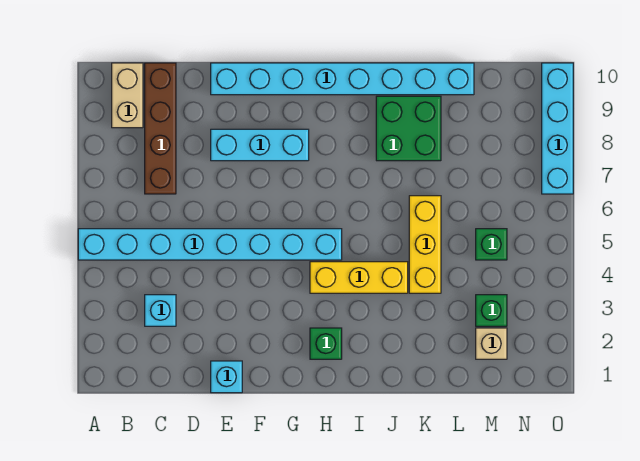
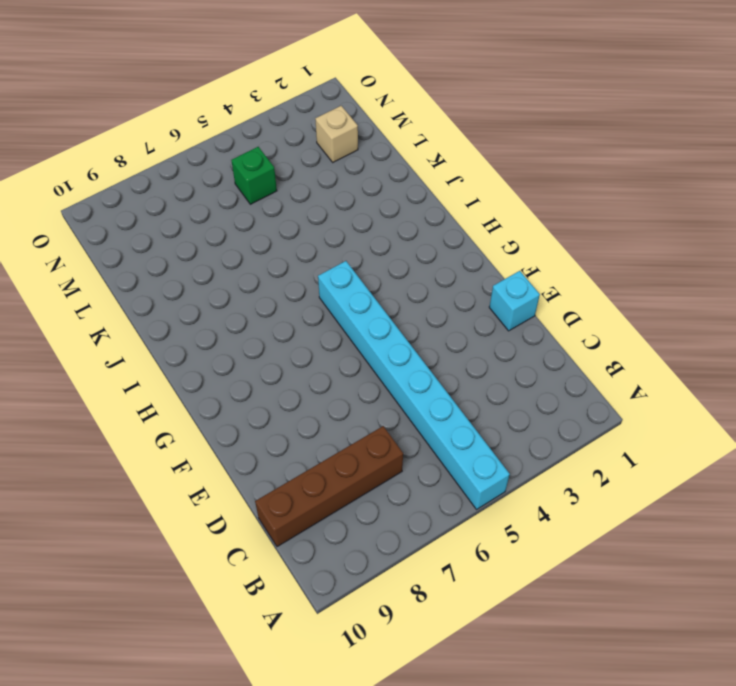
none -> tan brick B9:B10 level 1
none -> cyan brick C3 level 1
none -> cyan brick E8:G8 level 1

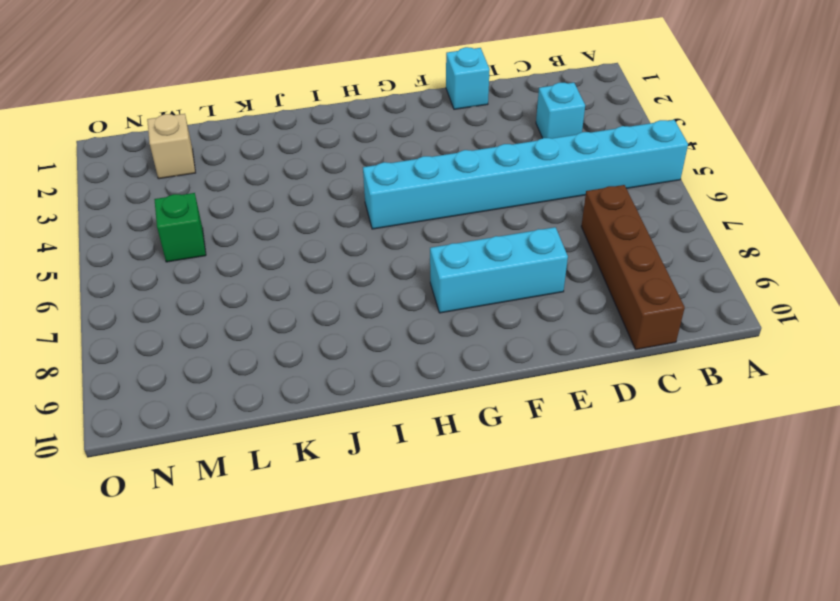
none -> tan brick B9:B10 level 1
none -> cyan brick E10:L10 level 1
none -> green brick H2 level 1

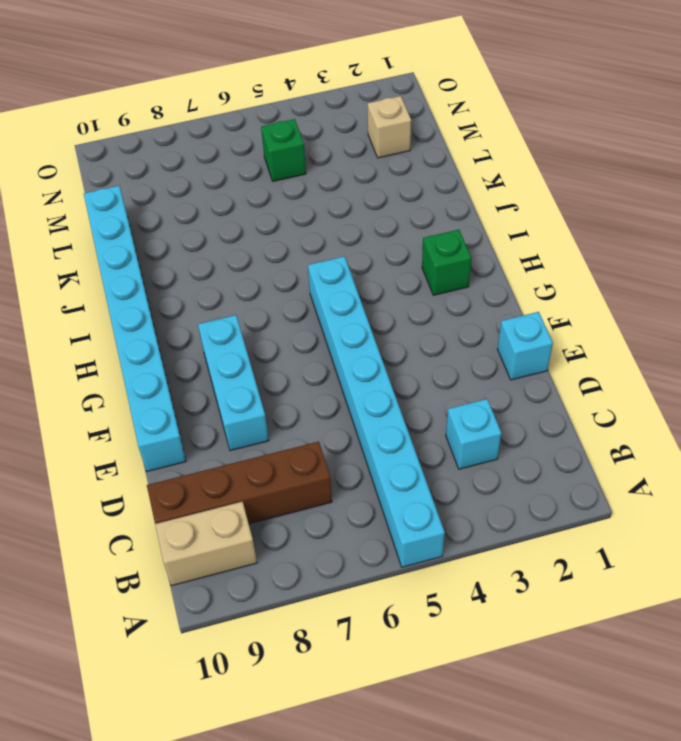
none -> yellow brick H4:J4 level 1
none -> green brick J8:K9 level 1
none -> yellow brick K4:K6 level 1

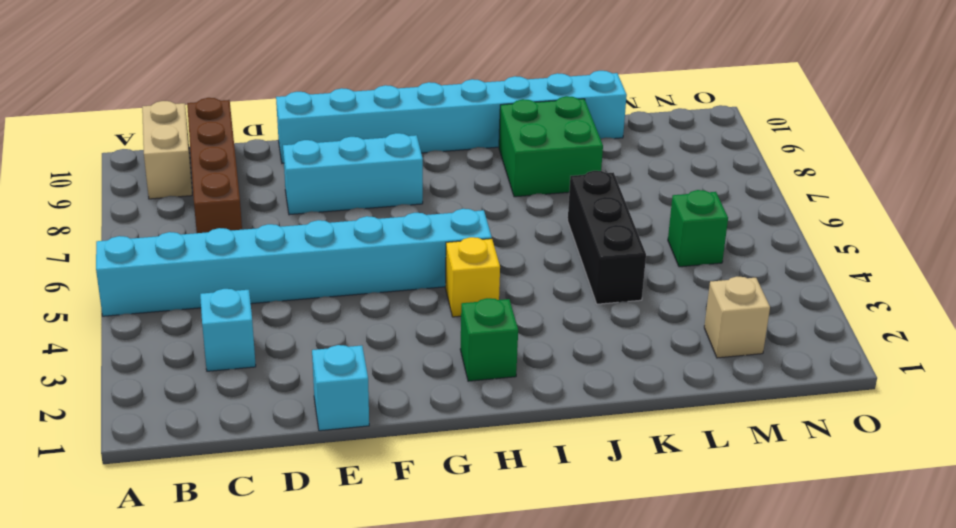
yellow brick H4 level 1 -> yellow brick H4:J4 level 1
black brick K4:K6 level 1 -> yellow brick K4:K6 level 1
none -> green brick M3 level 1
none -> cyan brick O7:O10 level 1

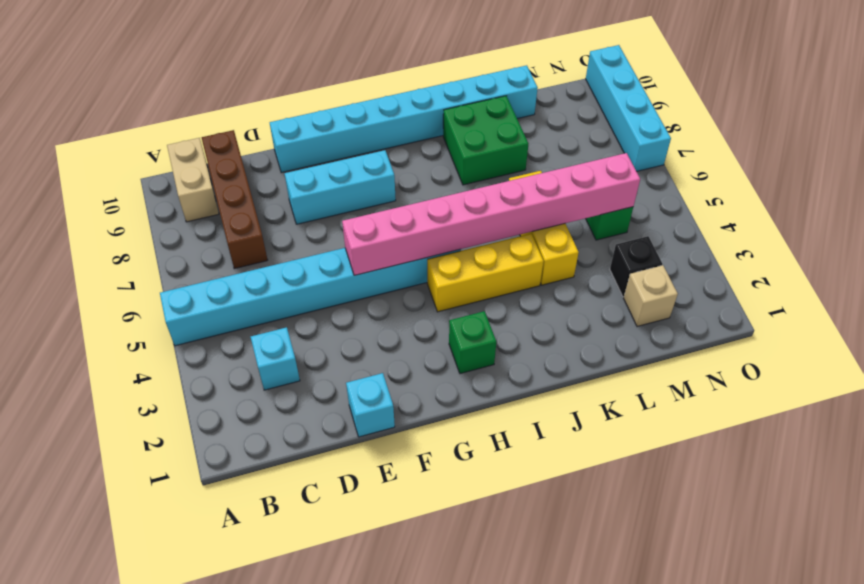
pink brick F5:M5 level 2 -> none
black brick M3 level 1 -> green brick M3 level 1

